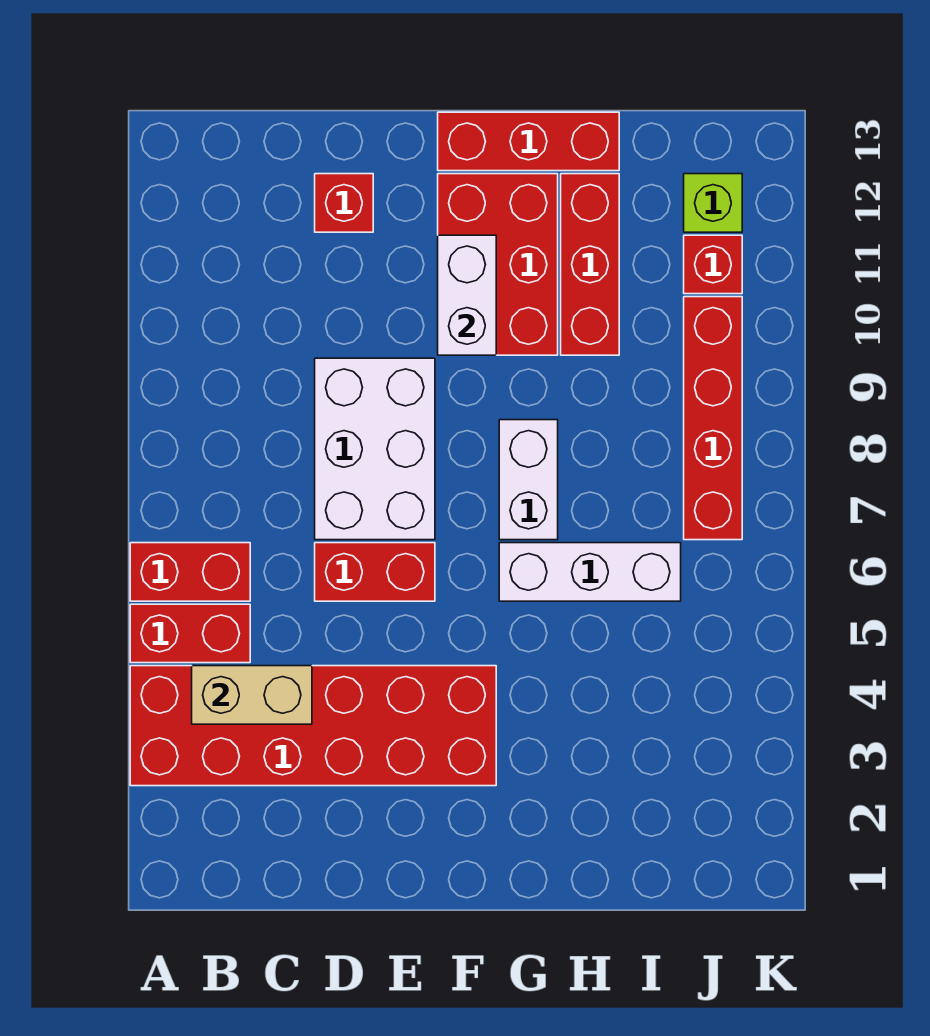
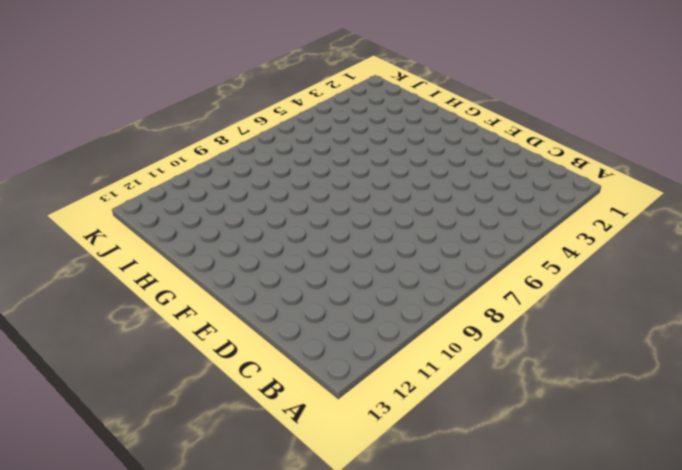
none -> red brick A3:F4 level 1
none -> red brick A5:B5 level 1
none -> red brick A6:B6 level 1

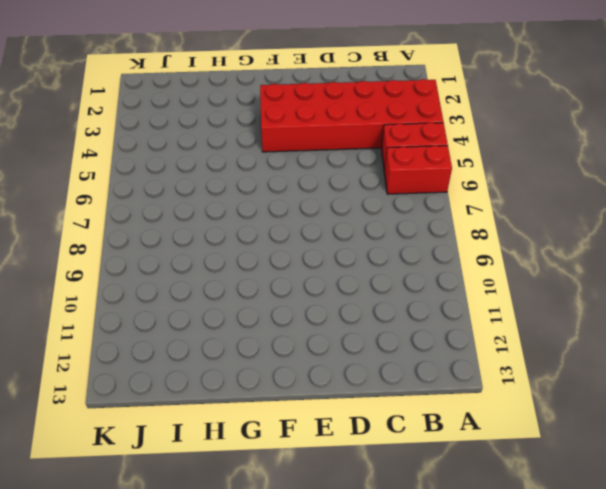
none -> red brick D6:E6 level 1
none -> white brick D7:E9 level 1
none -> red brick D12 level 1

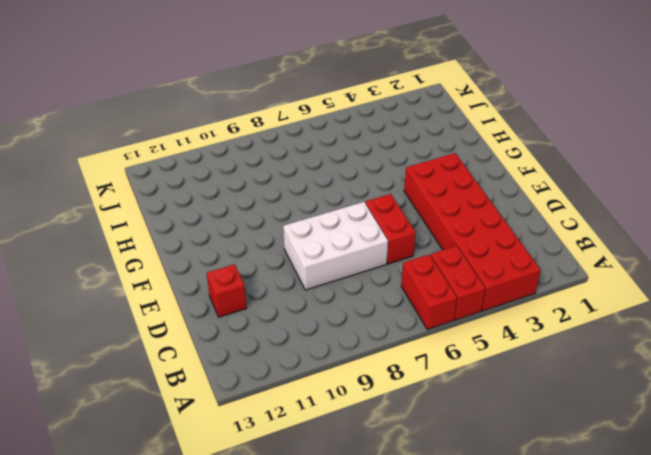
none -> red brick F10:G12 level 1
none -> red brick F13:H13 level 1
none -> white brick G6:I6 level 1

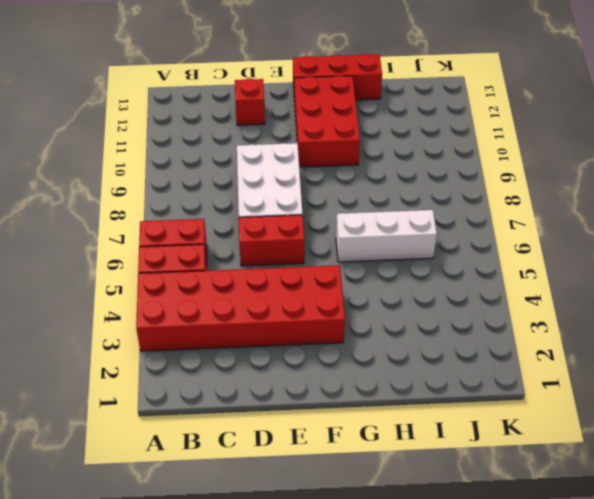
none -> white brick G7:G8 level 1
none -> red brick H10:H12 level 1
none -> red brick J7:J10 level 1

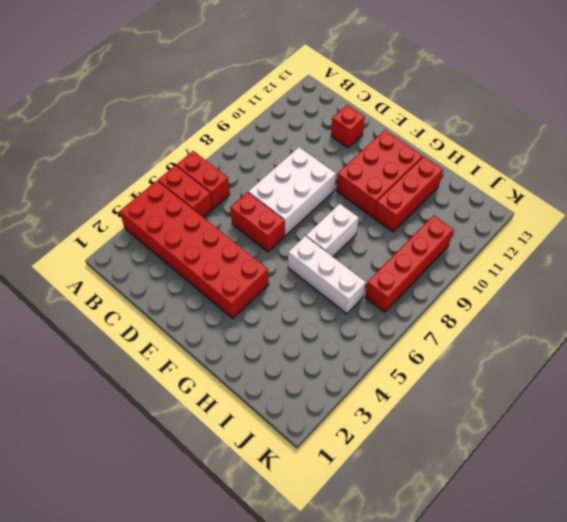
none -> red brick F13:H13 level 1
none -> red brick J11 level 1
none -> lime brick J12 level 1

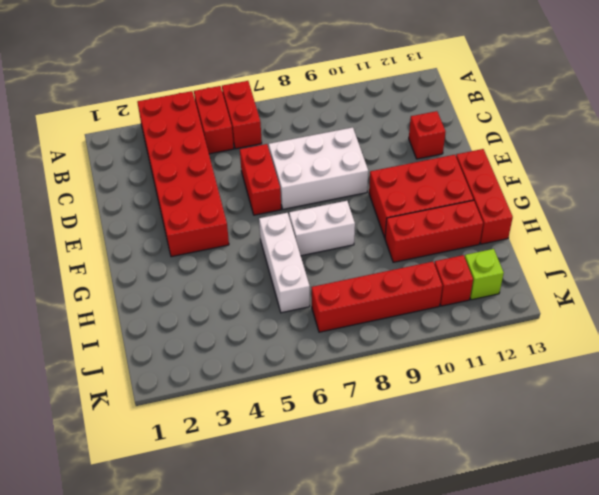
none -> tan brick B4:C4 level 2
none -> white brick F10:F11 level 2

